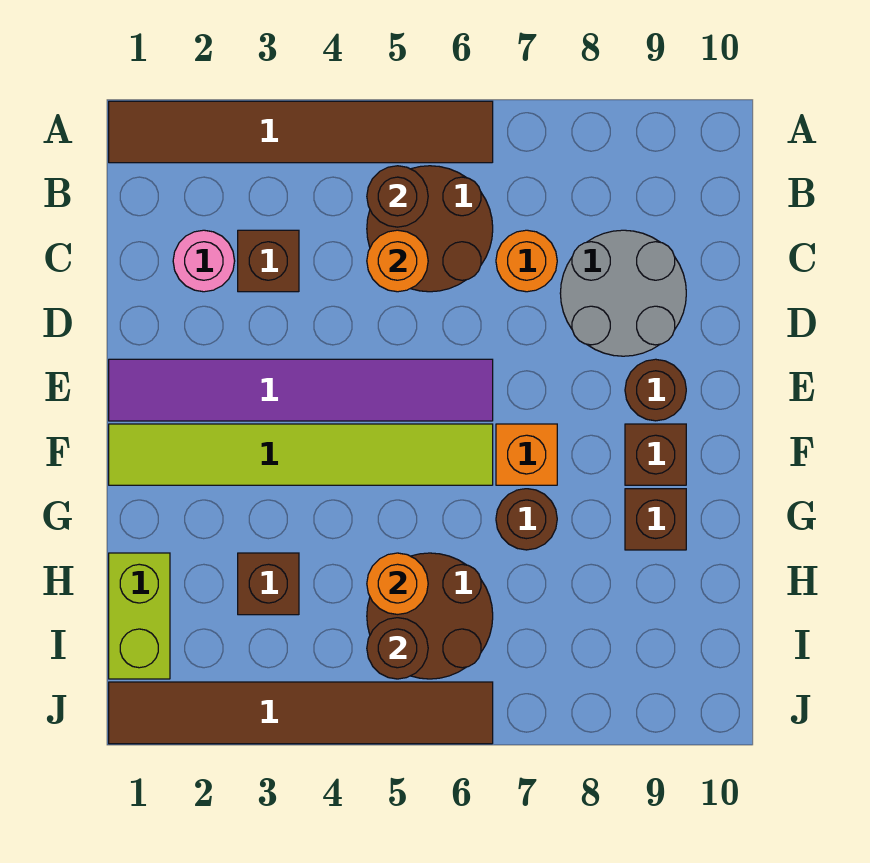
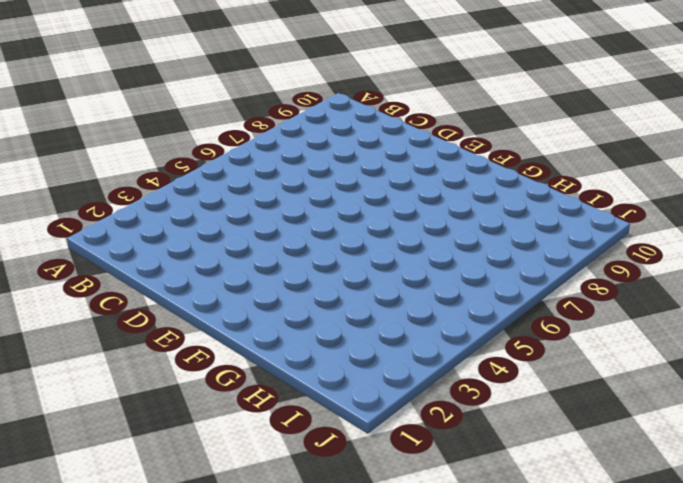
none -> brown tile A1:A6 level 1
none -> brown round brick B5:C6 level 1
none -> pink round brick C2 level 1

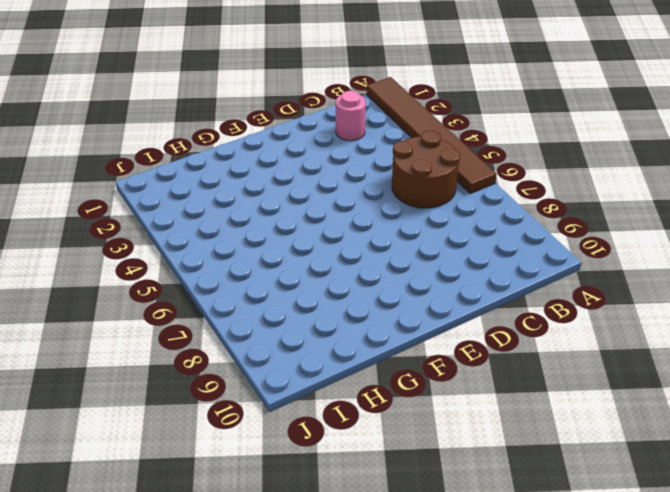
none -> brown brick C3 level 1
none -> orange round brick C7 level 1
none -> grey round brick C8:D9 level 1

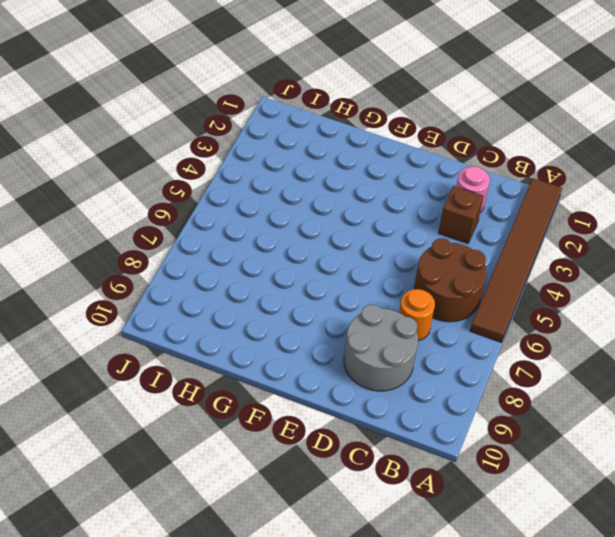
none -> purple tile E1:E6 level 1
none -> brown round brick E9 level 1
none -> lime tile F1:F6 level 1

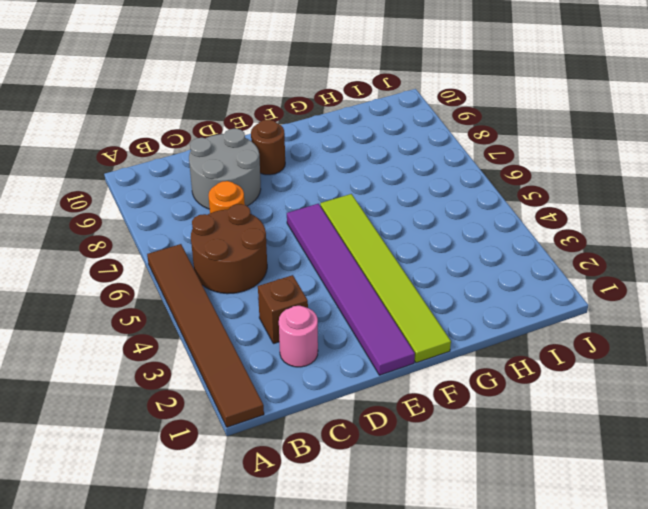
none -> orange brick F7 level 1
none -> brown brick F9 level 1
none -> brown round brick G7 level 1

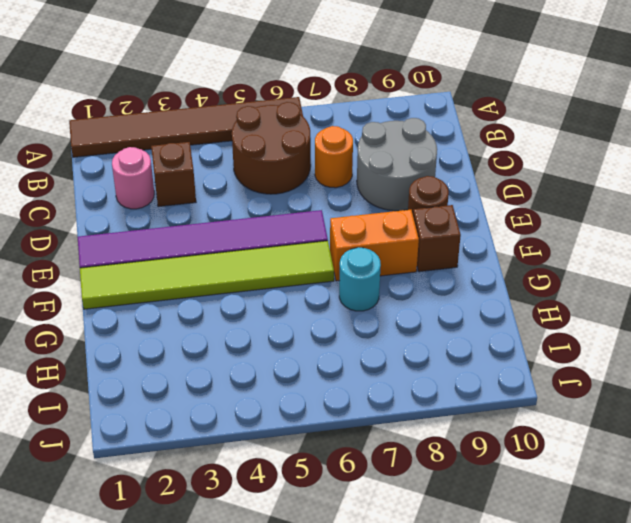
orange brick F7:F8 level 1 -> orange brick F7 level 1
cyan round brick G7 level 1 -> brown round brick G7 level 1
none -> brown brick G9 level 1
none -> lime brick H1:I1 level 1
none -> brown brick H3 level 1

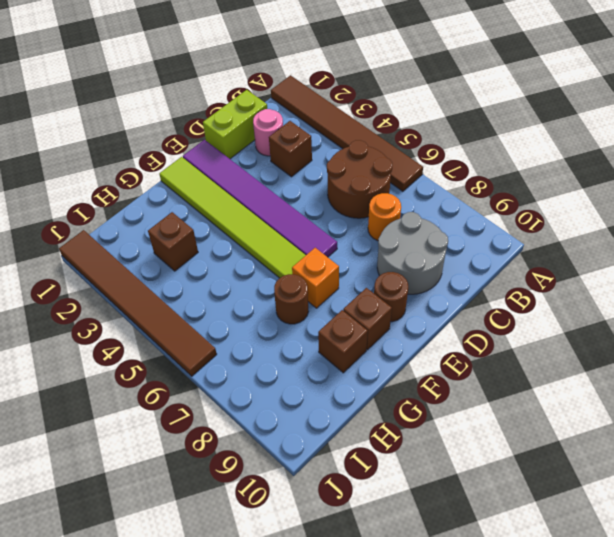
lime brick C1:D1 level 1 -> lime brick H1:I1 level 1
none -> brown round brick H5:I6 level 1
none -> brown round brick B5 level 2
none -> orange round brick C5 level 2

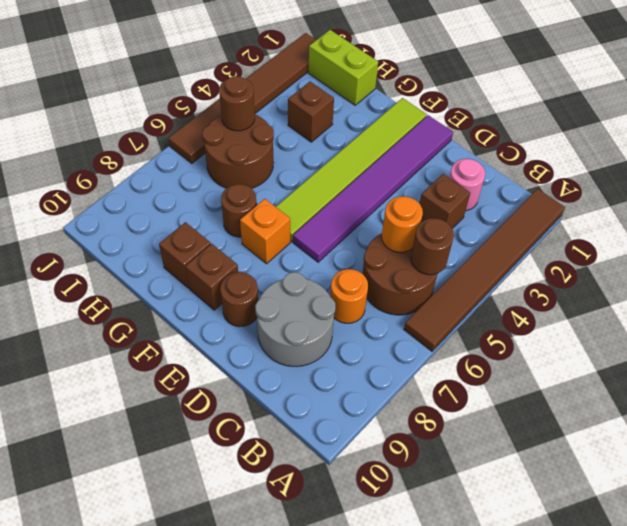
none -> orange round brick H5 level 2

